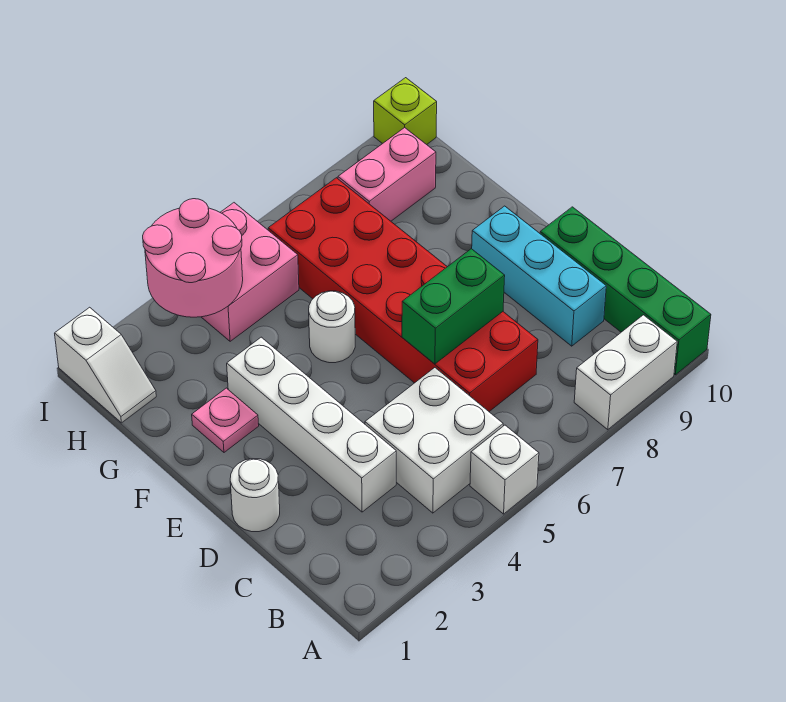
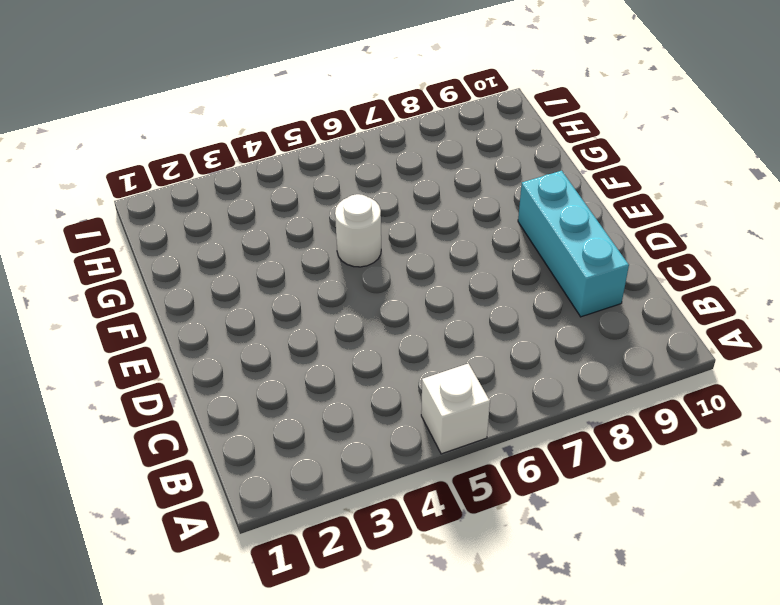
none -> white brick A8:A9 level 1
none -> green brick A10:D10 level 1
none -> white brick B4:C5 level 1

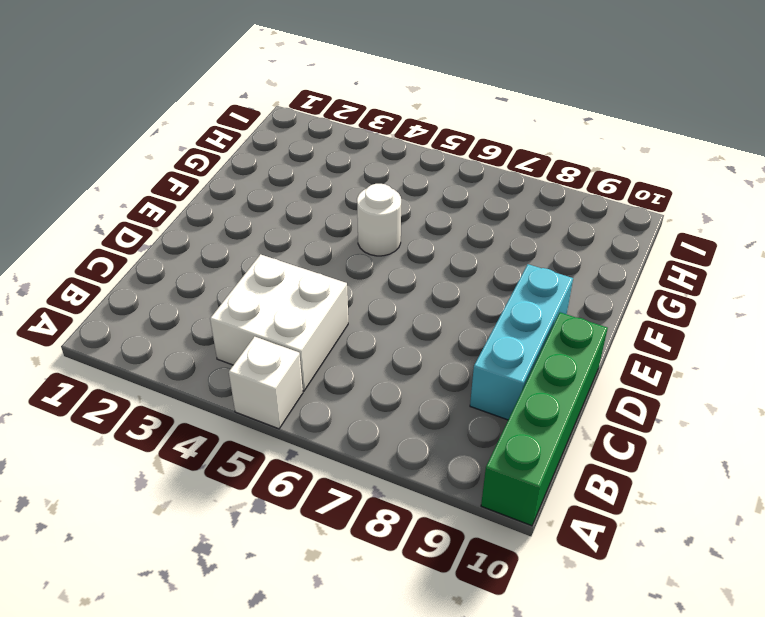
none -> white brick A8:A9 level 1
none -> white brick C3:F3 level 1
none -> red brick C6:H7 level 1

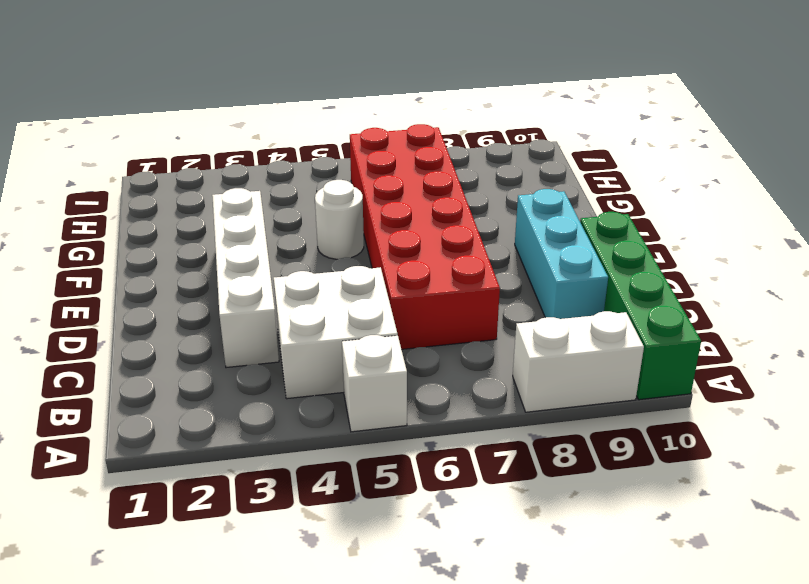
none -> white round brick D1 level 1
none -> pink plate F2 level 1
none -> white slope H1:I1 level 1 top I

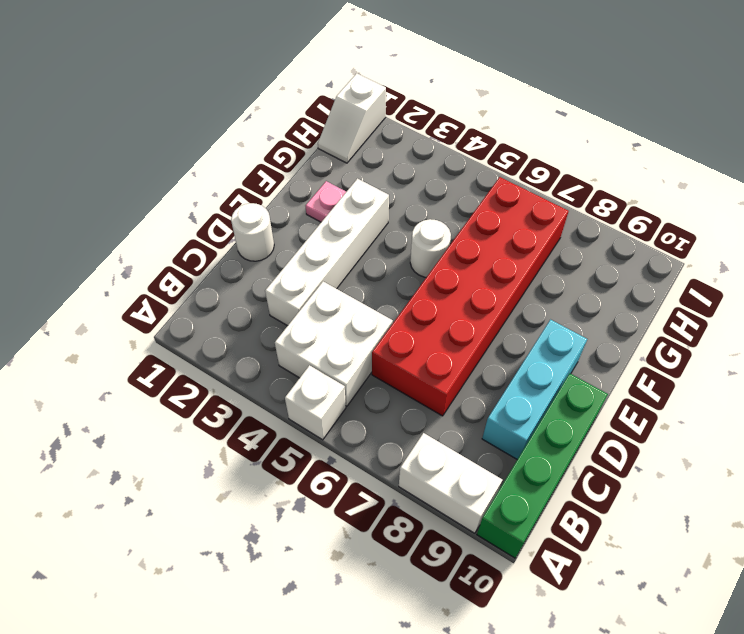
none -> pink brick H4:I5 level 1
none -> pink brick H8:H9 level 1
none -> lime brick I10 level 1

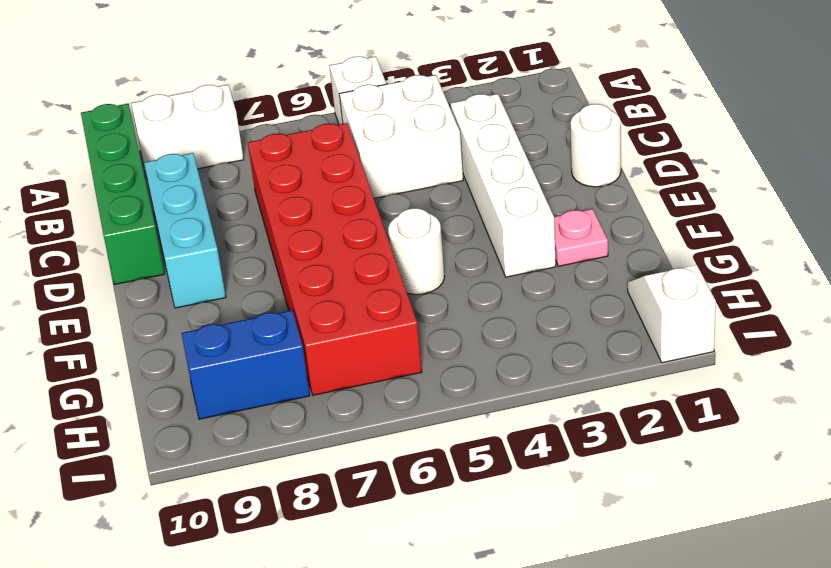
blue brick H8:H9 level 1 -> pink brick H8:H9 level 1
none -> pink brick H4:I5 level 1
none -> lime brick I10 level 1
none -> green brick D6:D7 level 2

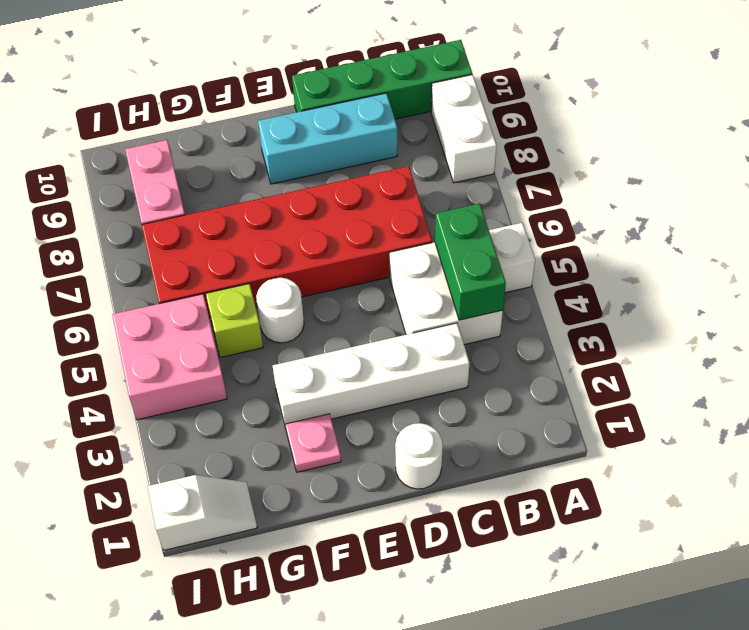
green brick B4:B5 level 2 -> green brick D6:D7 level 2
lime brick G5 level 1 -> lime brick I10 level 1
none -> pink round brick H3:I4 level 2

